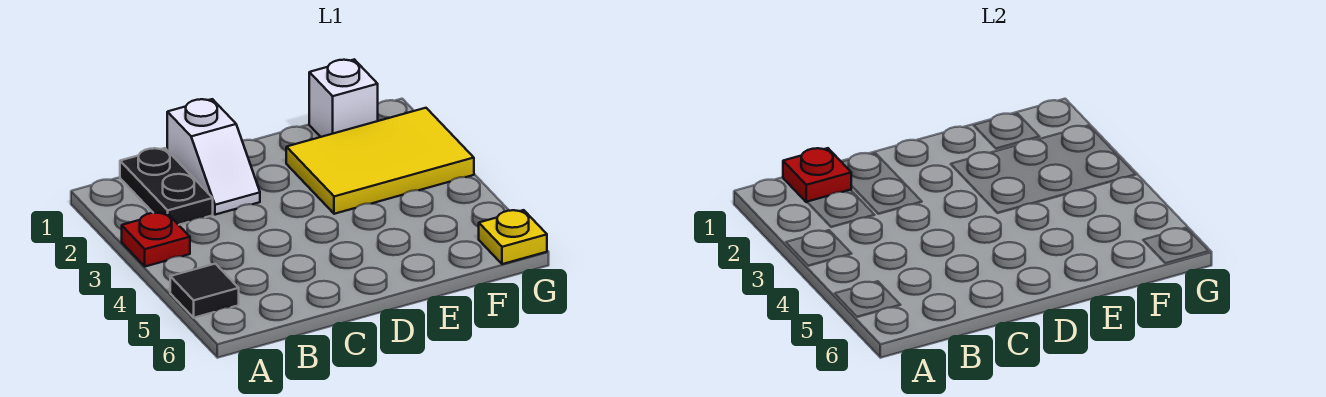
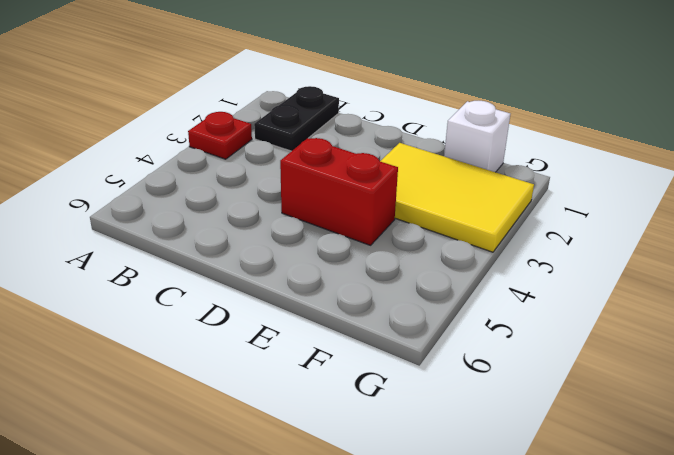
red brick D4:E4 level 1 -> none
none -> black tile A5 level 1
none -> white slope C1:C2 level 1 top 1

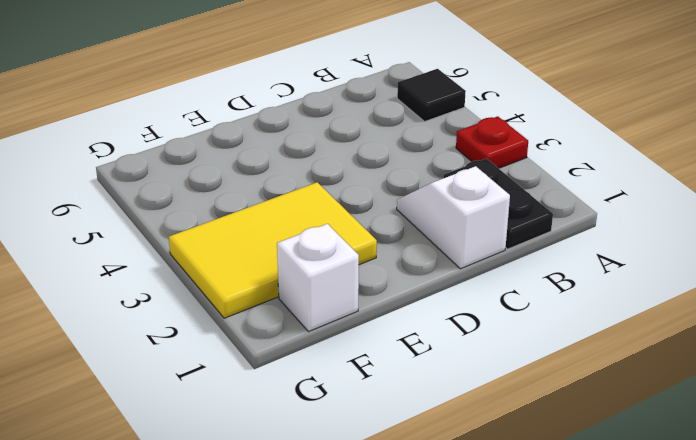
none -> yellow plate G6 level 1
none -> red plate B1 level 2

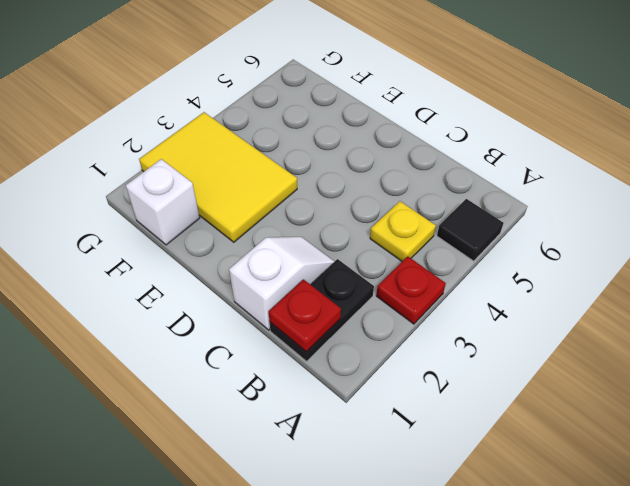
yellow plate B4 level 1 -> yellow plate G6 level 1

